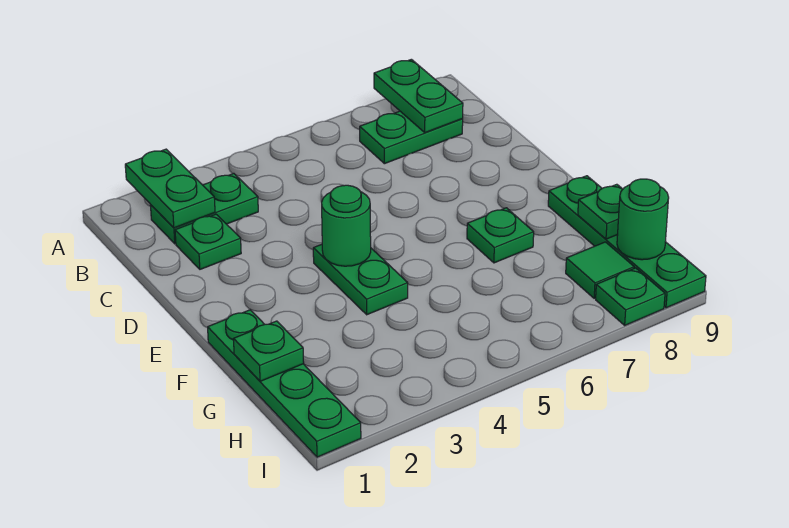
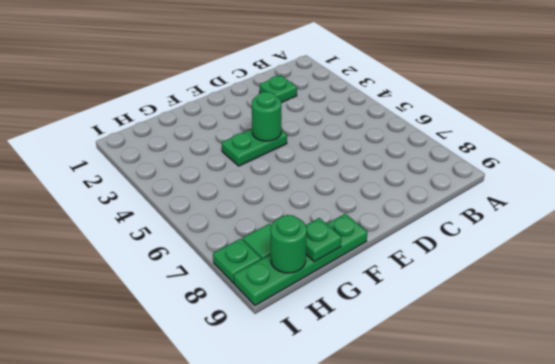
none -> green plate B2:B3 level 1
none -> green plate B7:B8 level 1
none -> green plate F1:I1 level 1

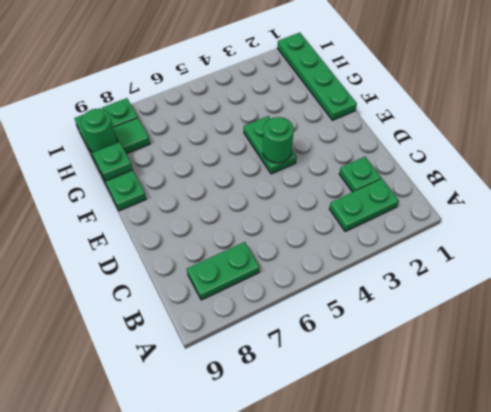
none -> green plate F7 level 1
none -> green plate A2:B2 level 2
none -> green plate A8:B8 level 2

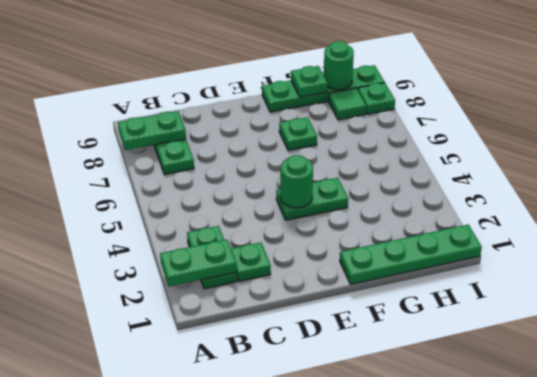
none -> green plate G1 level 2

